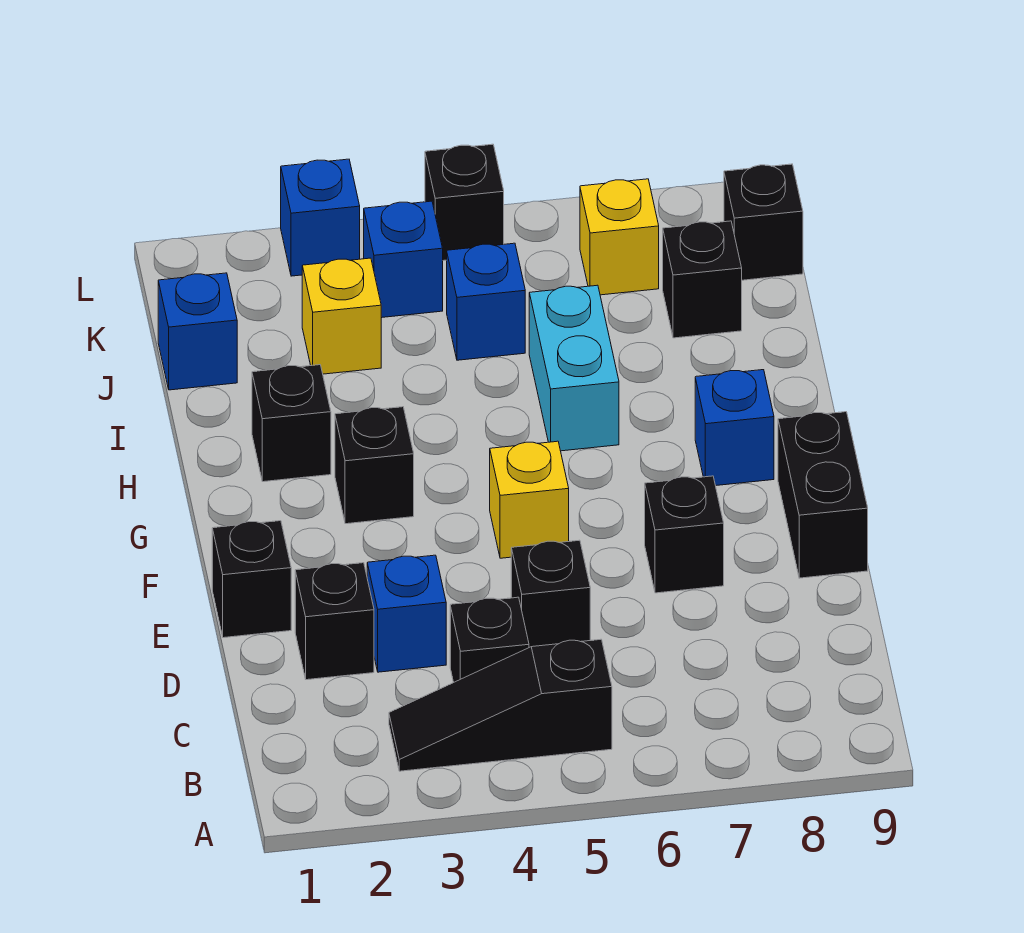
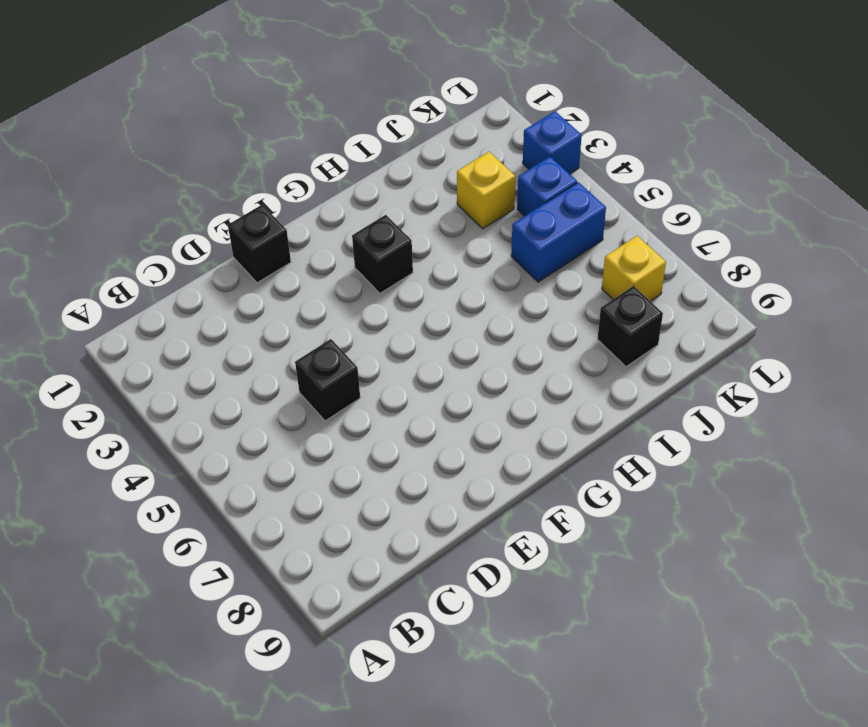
blue brick J5:K5 level 1 -> blue brick J5 level 1
none -> black slope B3:B5 level 1 top 5
none -> black brick C4 level 1
none -> black brick D2 level 1

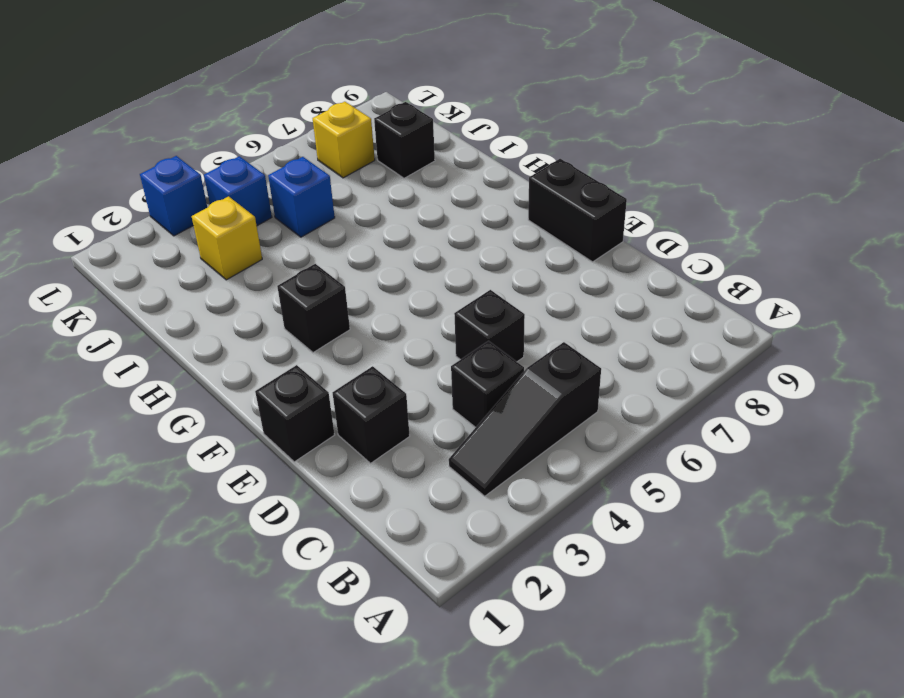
none -> blue brick D3 level 1
none -> black brick E7 level 1
none -> yellow brick F5 level 1

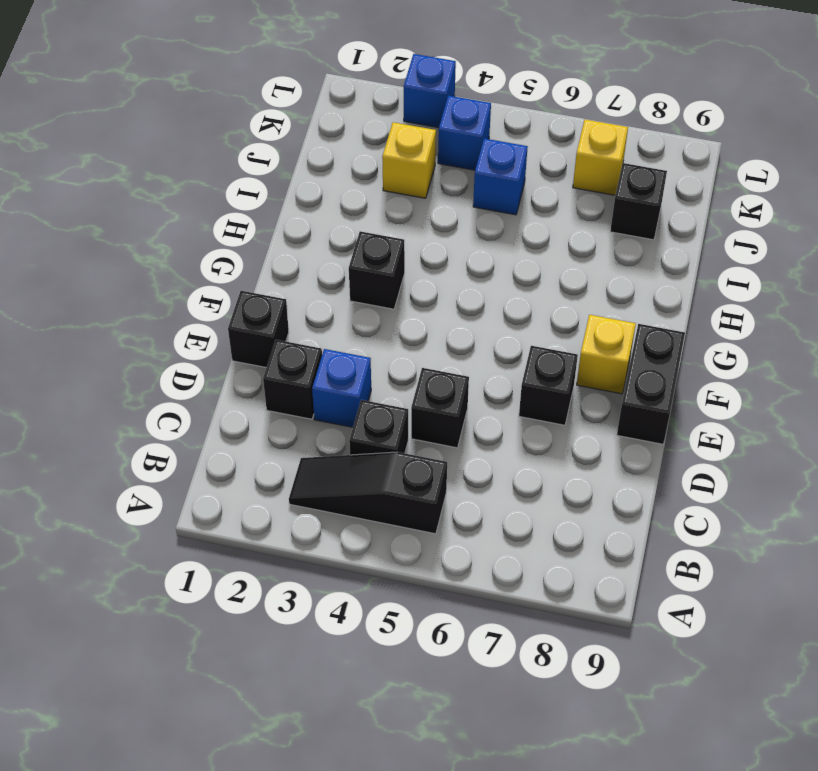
yellow brick F8 level 1 -> yellow brick F5 level 1
none -> blue brick G8 level 1
none -> black brick H2 level 1
none -> cyan brick H6:I6 level 1

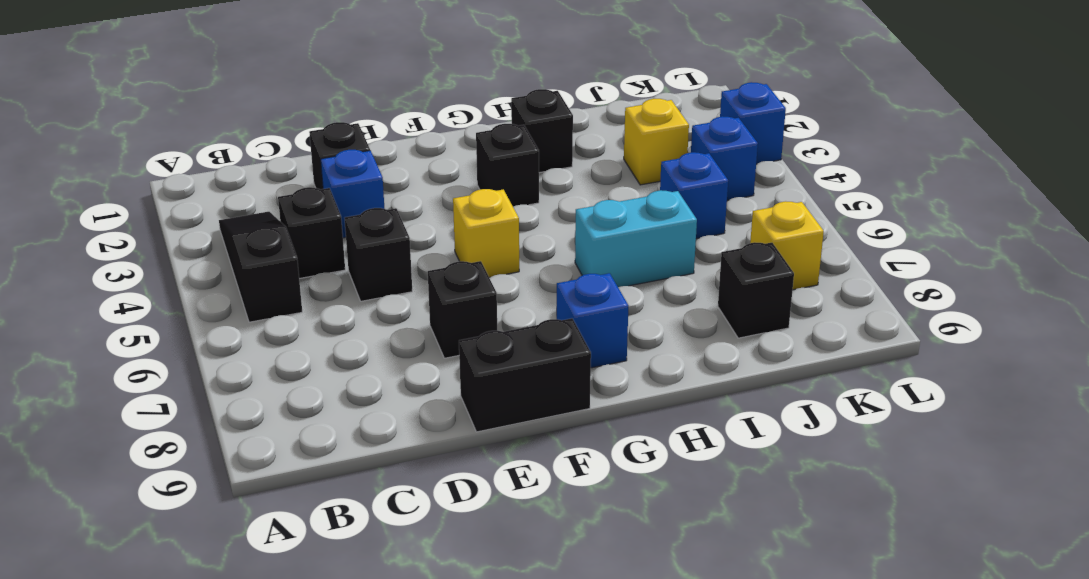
none -> black brick E1 level 1
none -> blue brick J1 level 1
none -> black brick K9 level 1

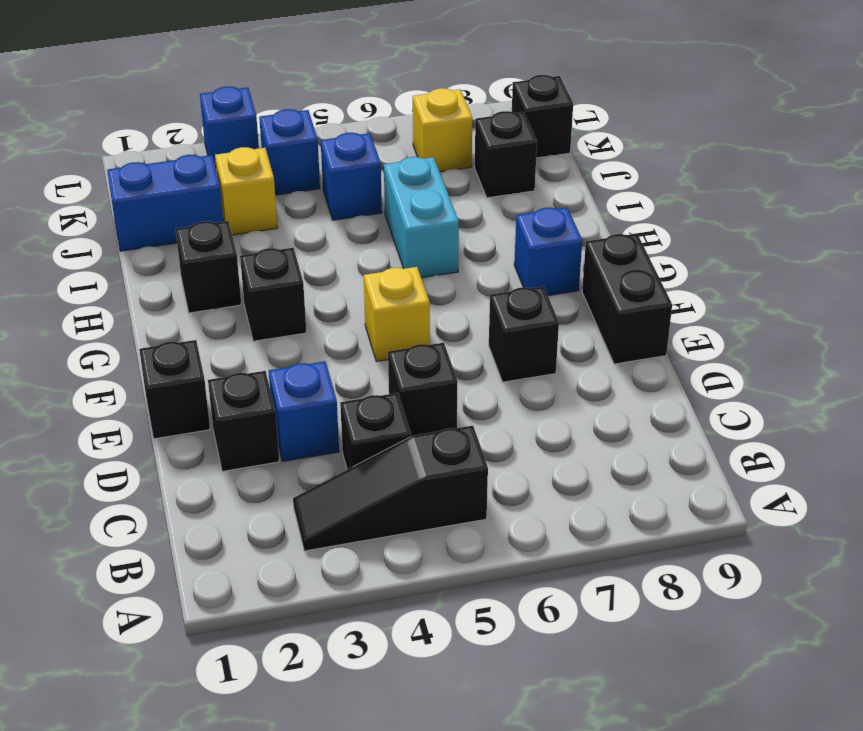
blue brick J1:J2 level 1 -> blue brick J1 level 1
none -> black brick L5 level 1

